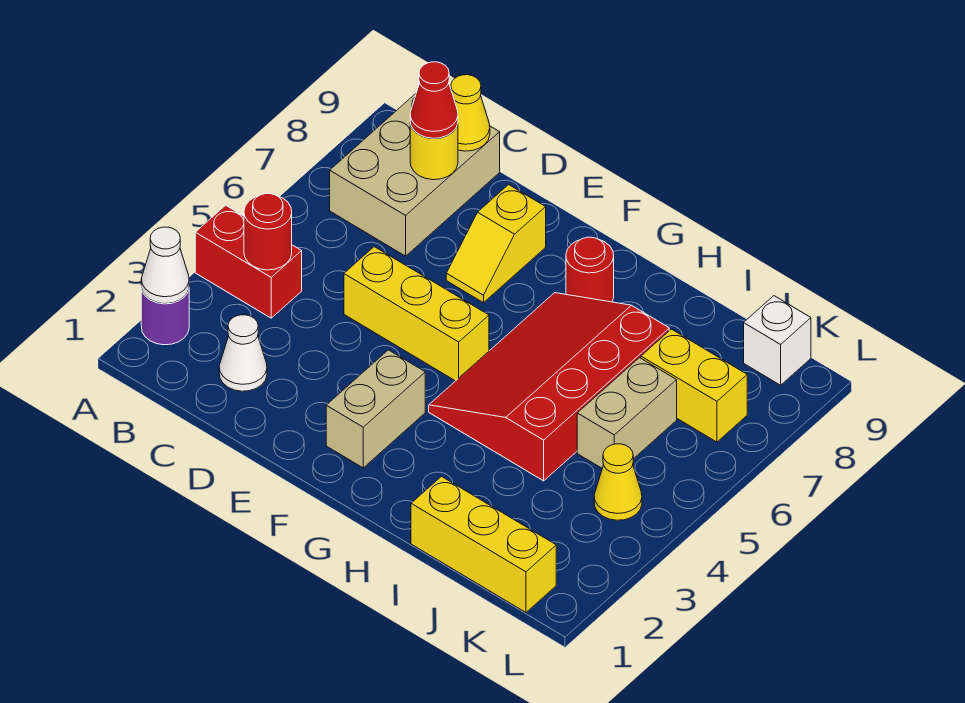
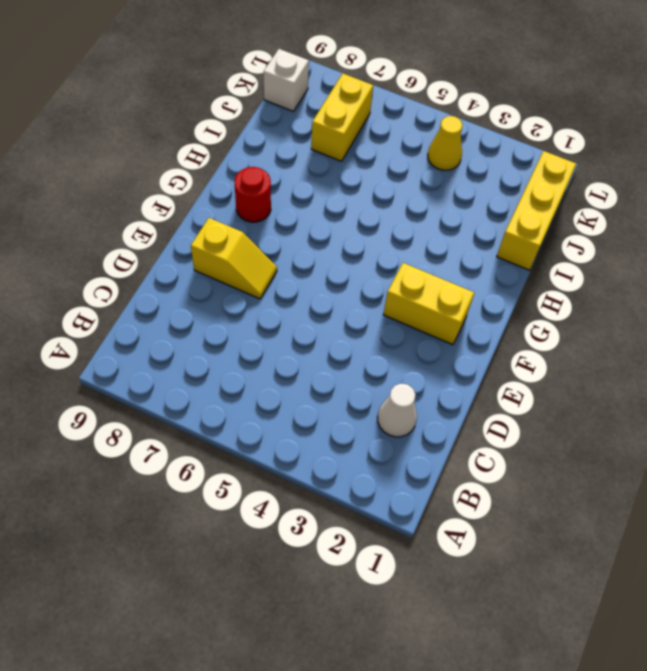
yellow brick F2:F3 level 1 -> tan brick F2:F3 level 1
none -> purple round brick A2 level 1
none -> red brick A4:B4 level 1
none -> tan brick B7:C9 level 1

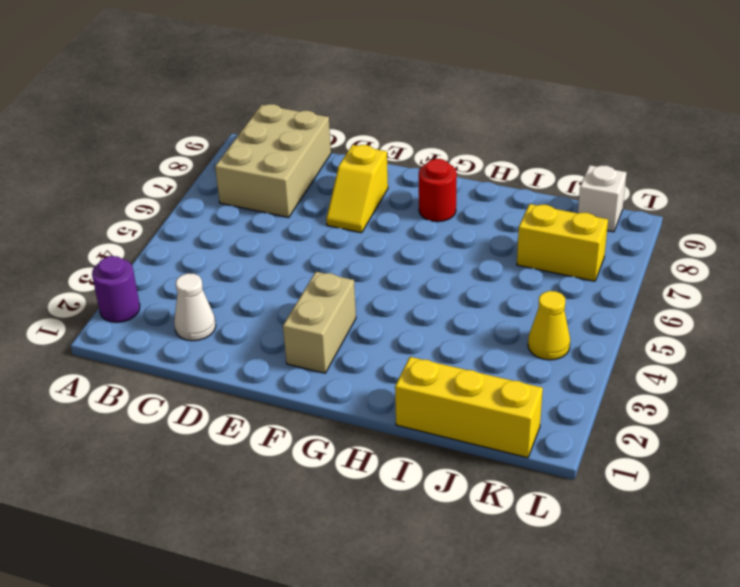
none -> red brick A4:B4 level 1
none -> yellow brick D5:F5 level 1
none -> red slope G4:I7 level 1 top I

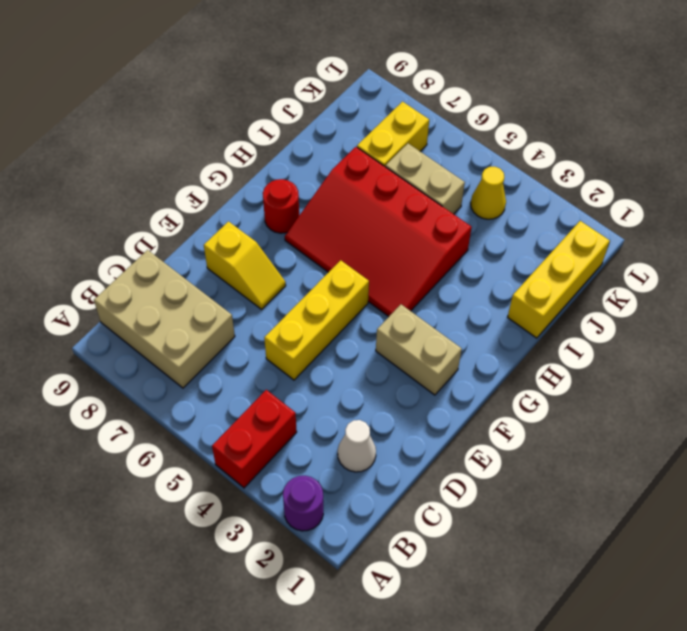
none -> white brick K9 level 1
none -> white cone A2 level 2
none -> red round brick B4 level 2

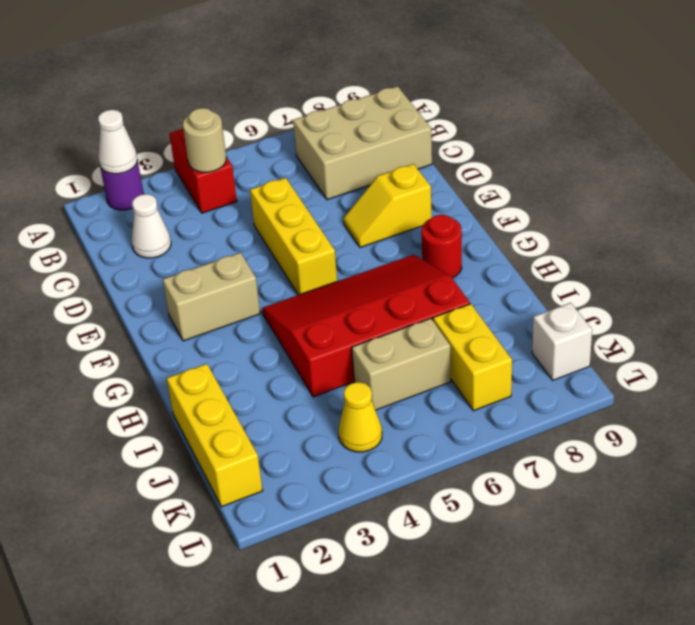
tan round brick B4 level 2 -> red round brick B4 level 2
none -> yellow round brick C8 level 2
none -> yellow cone C9 level 2
none -> red cone C8 level 3

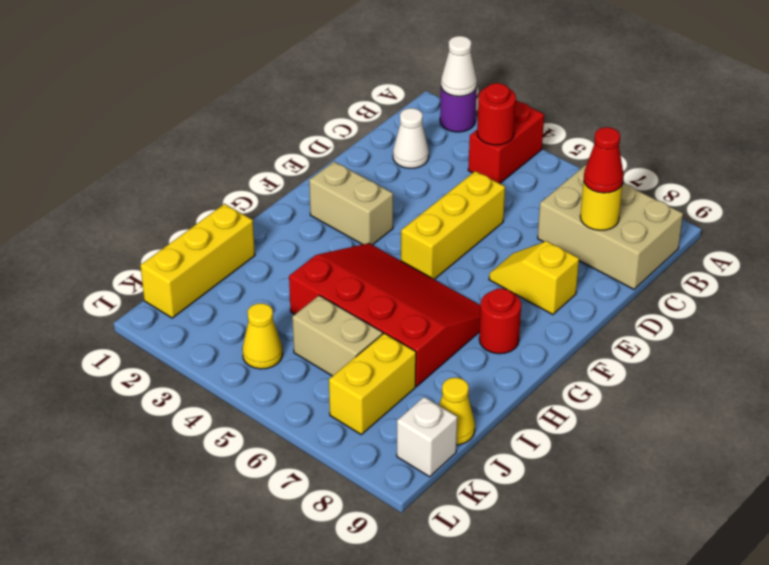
yellow cone J9 level 1 -> yellow cone C9 level 2

